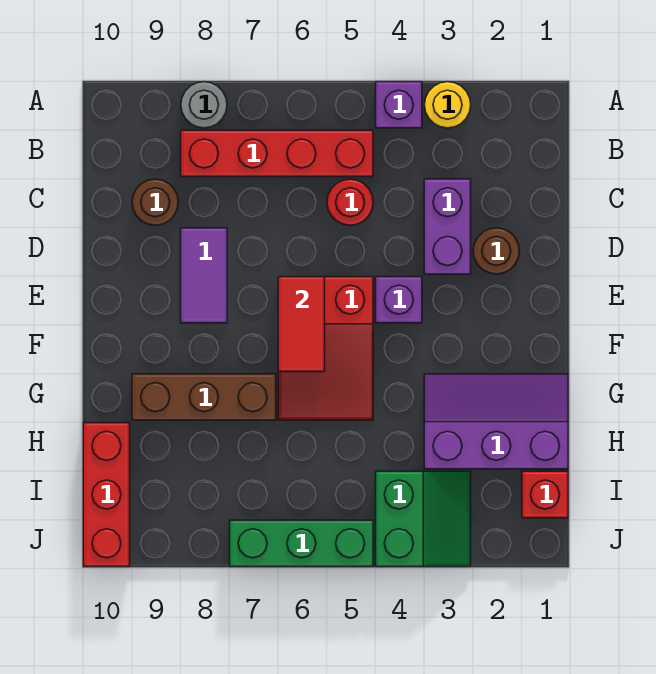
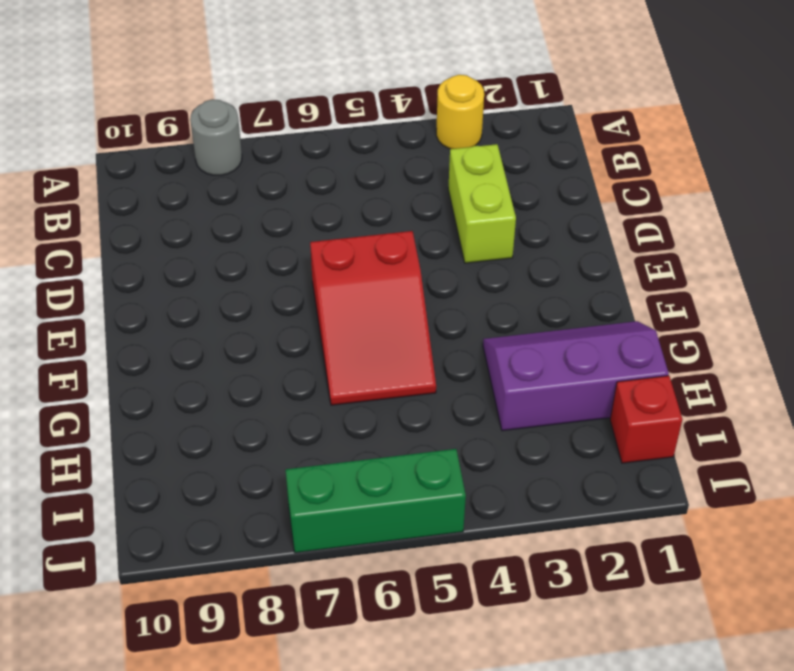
lime brick C3:D3 level 1 -> purple brick C3:D3 level 1
none -> purple brick A4 level 1
none -> red brick B5:B8 level 1
none -> red round brick C5 level 1

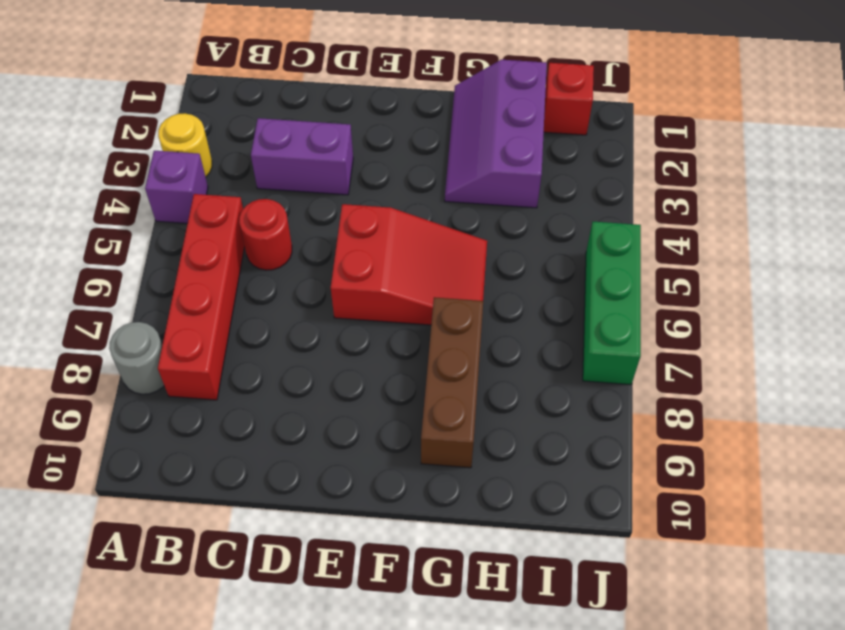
none -> brown round brick C9 level 1
none -> brown round brick D2 level 1
none -> purple tile D8:E8 level 1

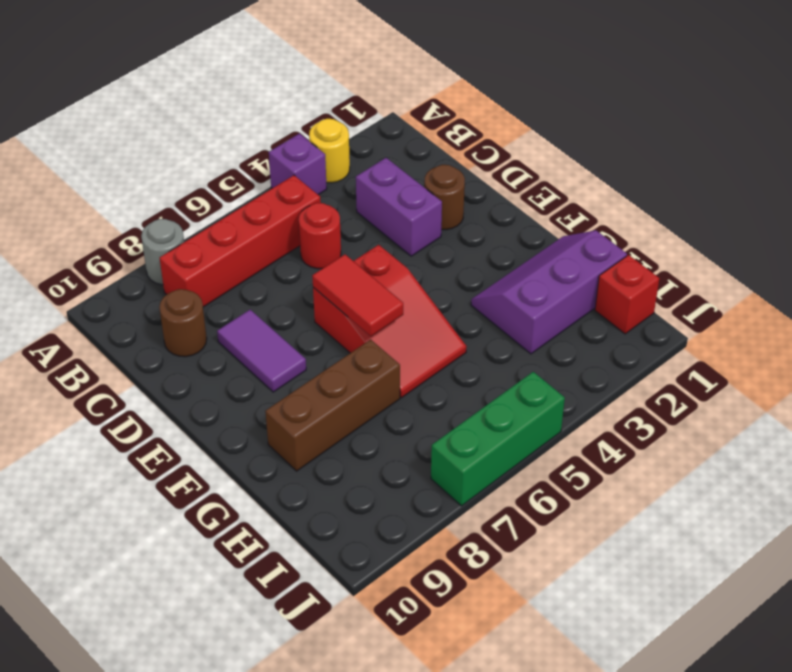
none -> purple brick E4 level 1
none -> red brick H10:J10 level 1
none -> green slope I3:J4 level 1 top 4

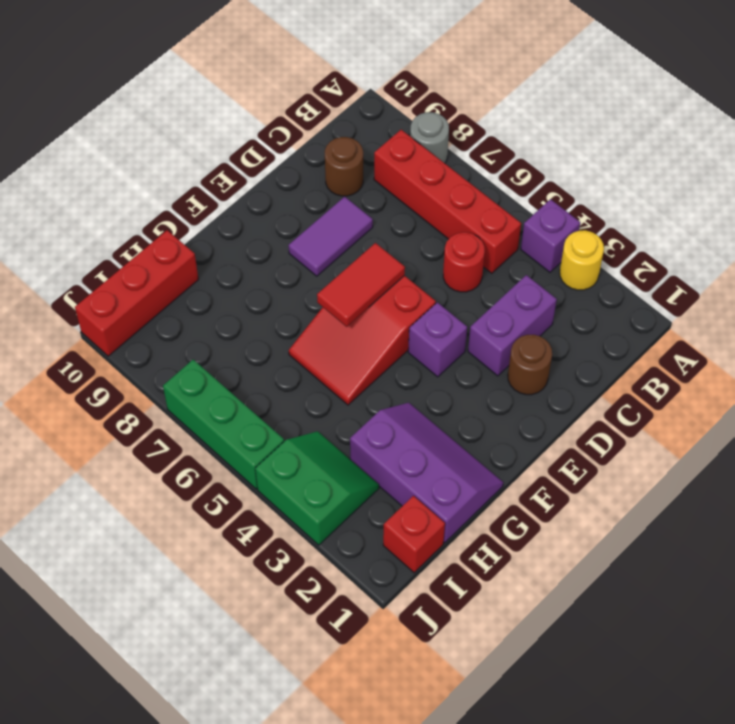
green slope I3:J4 level 1 top J -> green slope I3:J4 level 1 top 4
none -> brown brick G7:G9 level 1

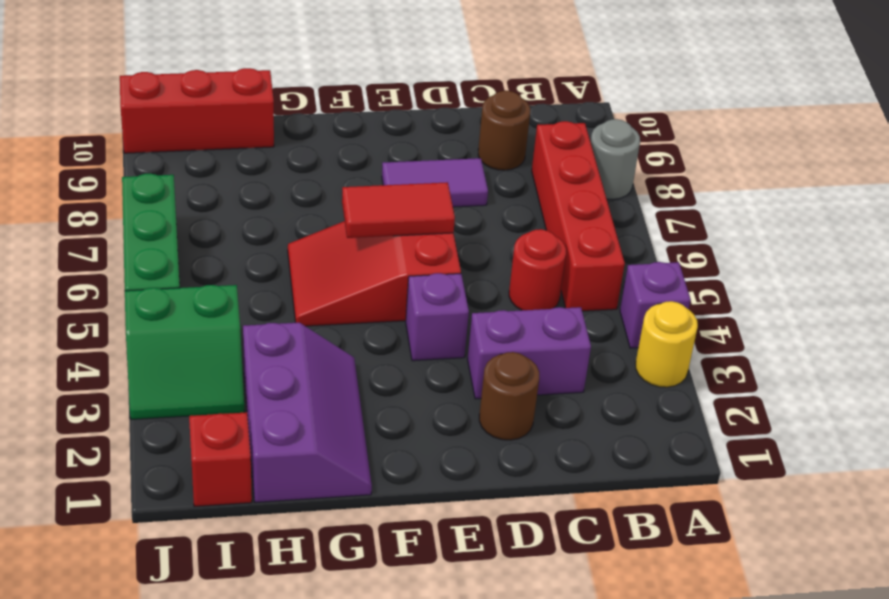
none -> brown brick G7:G9 level 1

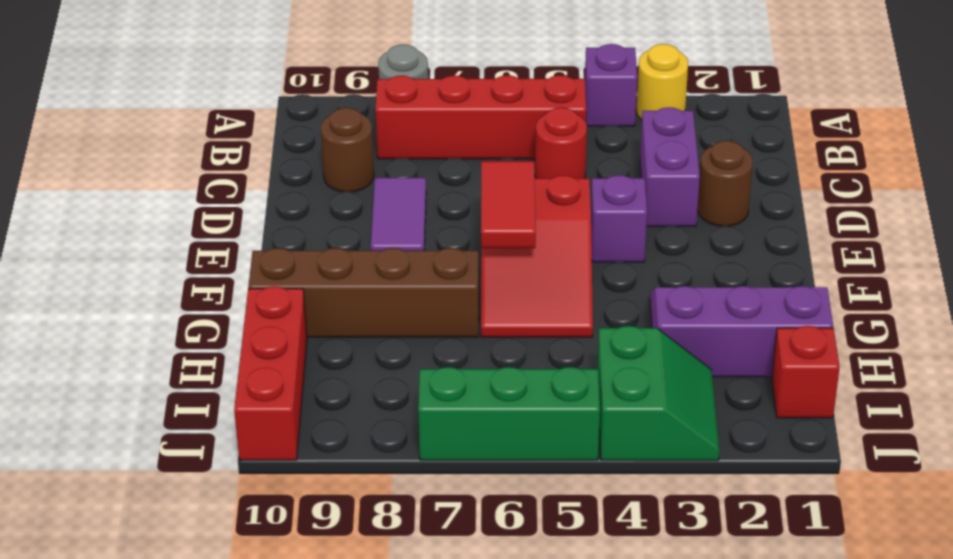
brown brick G7:G10 level 1 -> brown brick G7:G9 level 1

